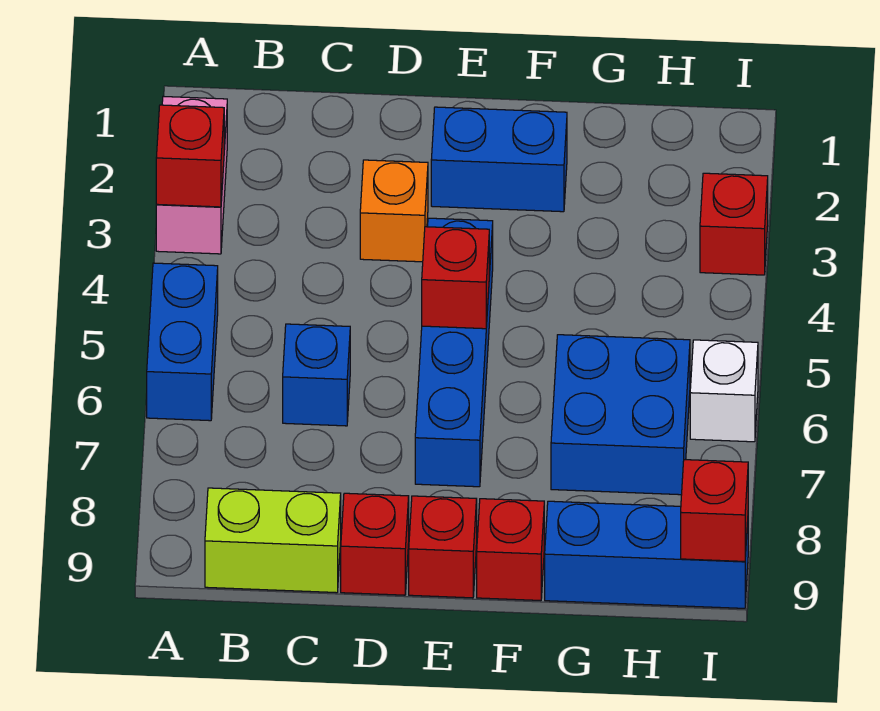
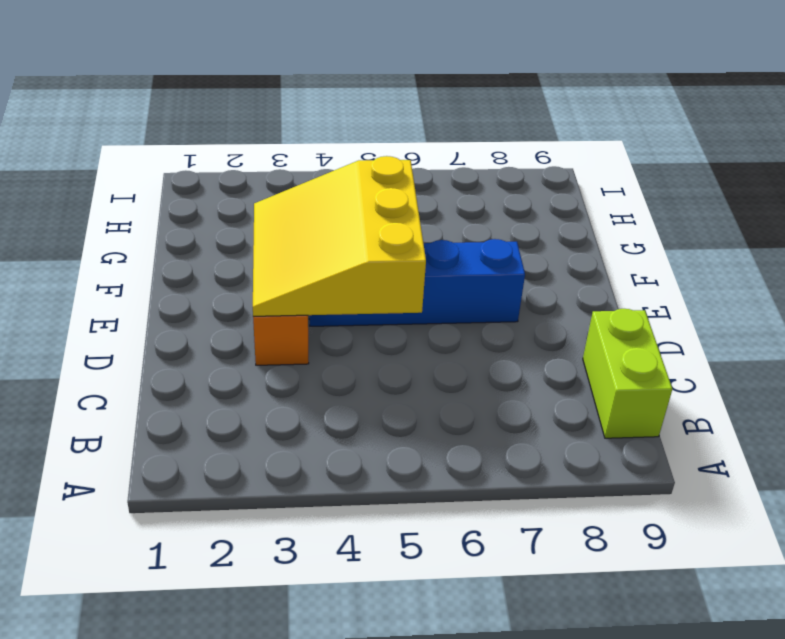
yellow slope D3:F5 level 2 top 5 -> red brick E5 level 2
none -> pink brick A2:A3 level 1
none -> blue brick A5:A6 level 1
none -> blue brick C6 level 1

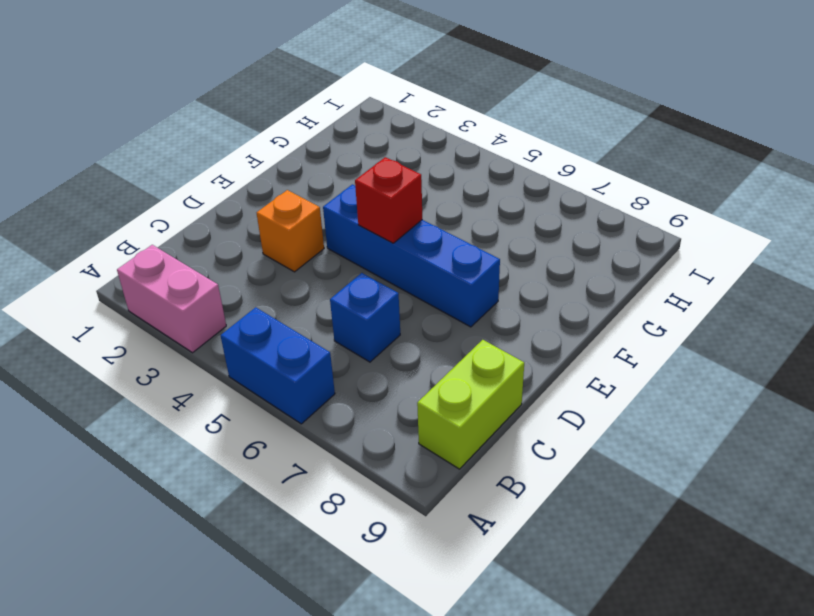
none -> red brick D9 level 1
none -> blue brick E2:F2 level 1
none -> red brick E9 level 1

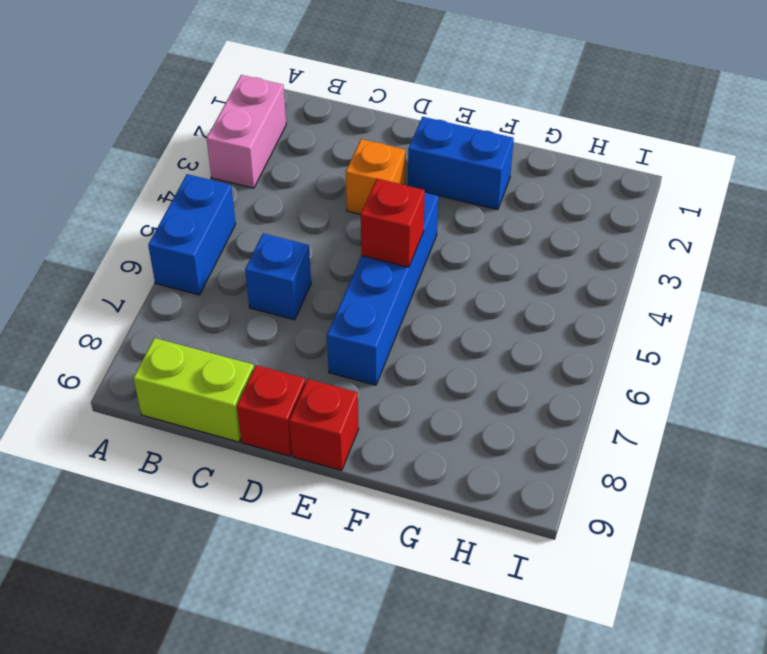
none -> red brick F9 level 1
none -> blue brick G6:H7 level 1
none -> blue brick G9:I9 level 1

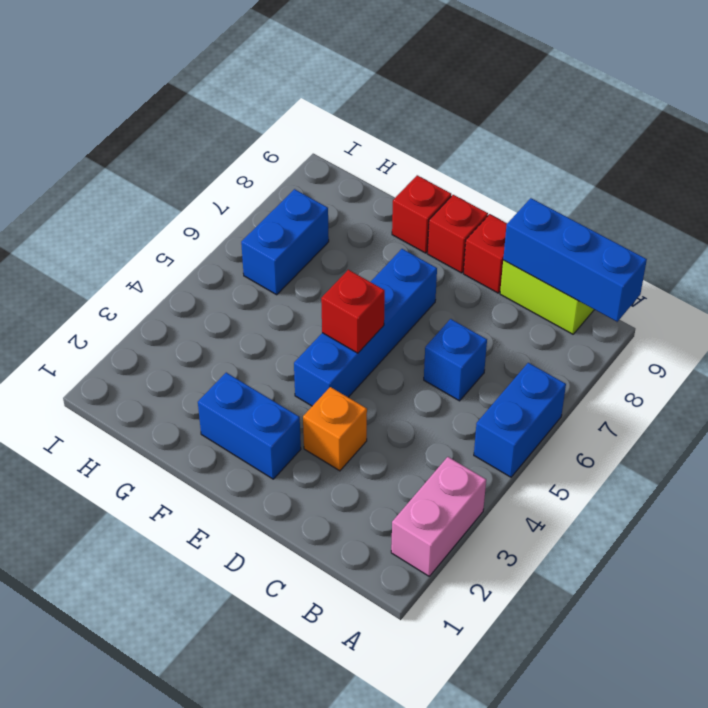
blue brick A9:C9 level 2 -> blue brick G9:I9 level 1
blue brick H6:H7 level 1 -> blue brick G6:H7 level 1
none -> red brick I3 level 1
none -> white brick I6 level 1
none -> red brick A3 level 2

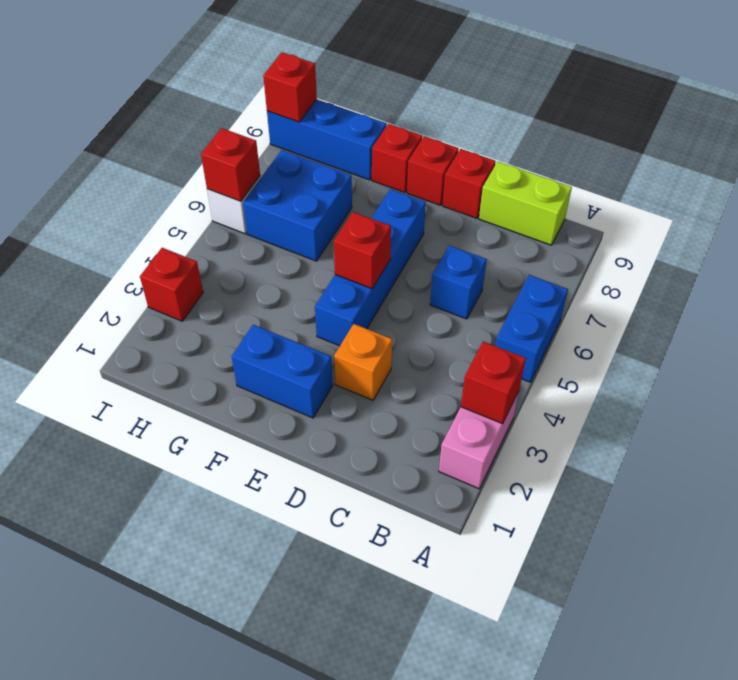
red brick I6 level 2 -> none

